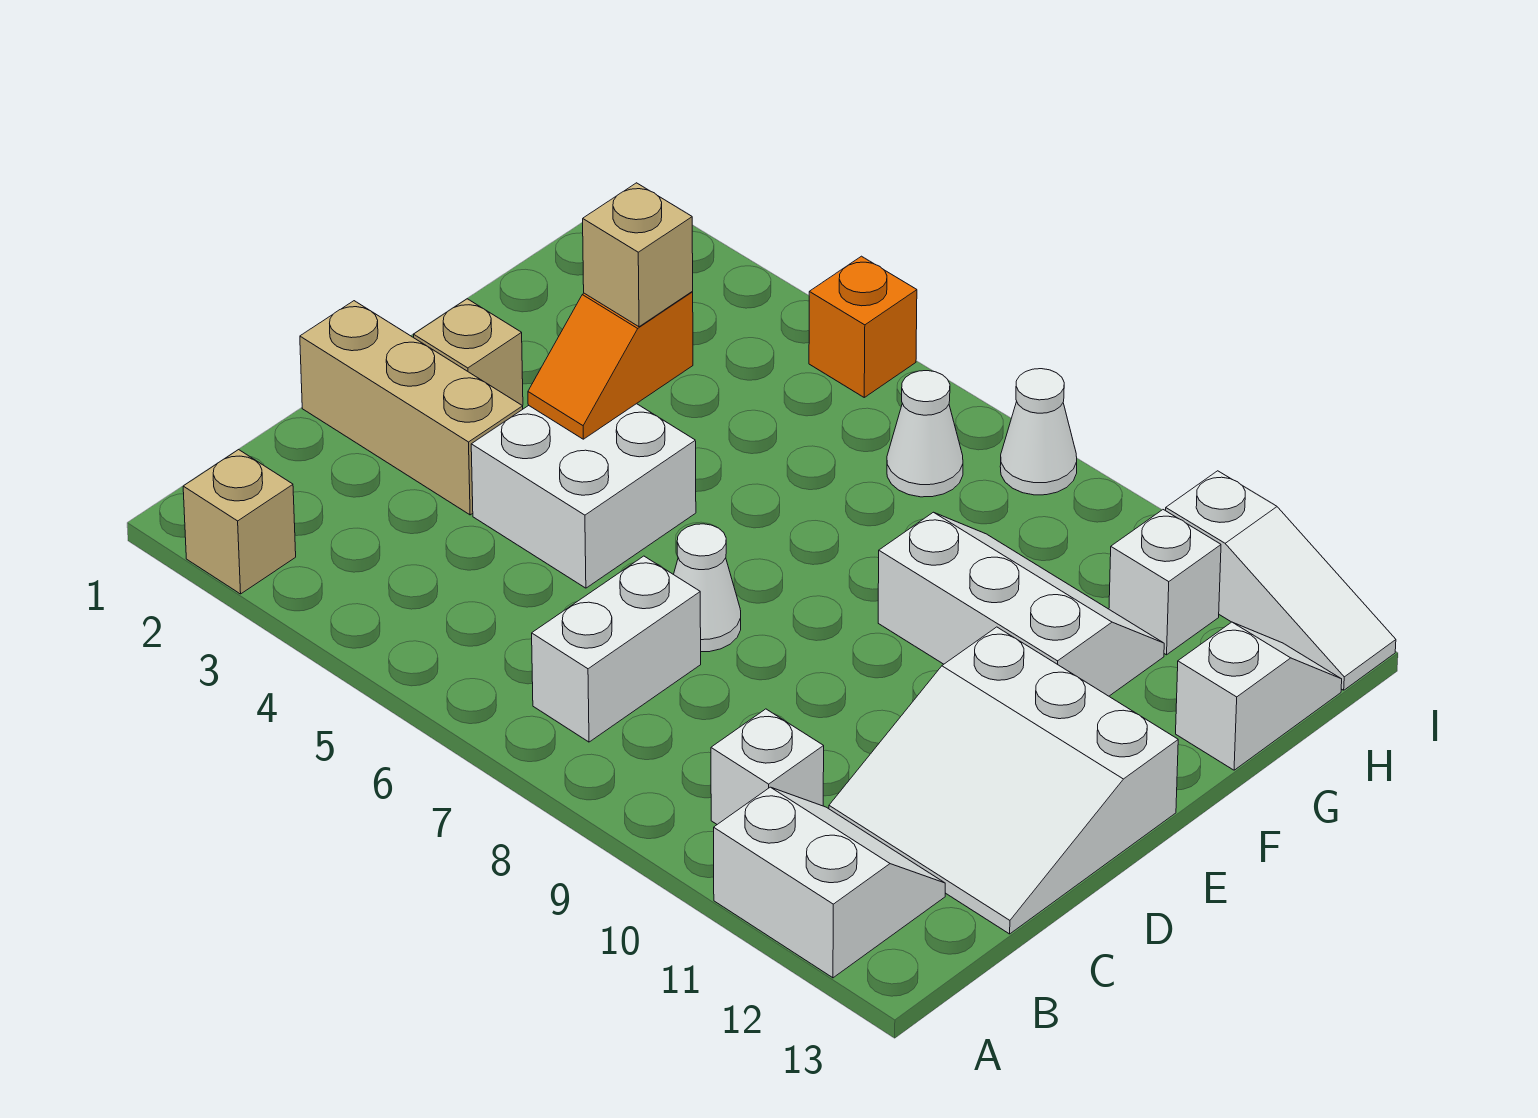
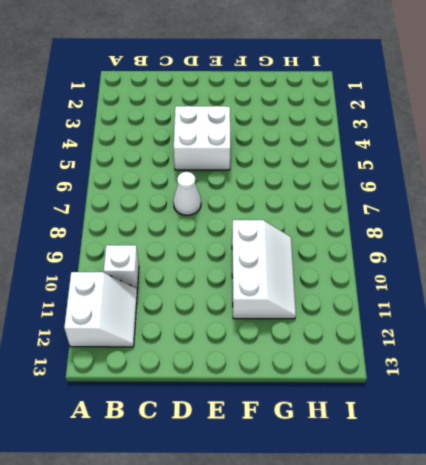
none -> tan brick A2 level 1
none -> white brick B7:C7 level 1
none -> white slope C11:E13 level 1 top E

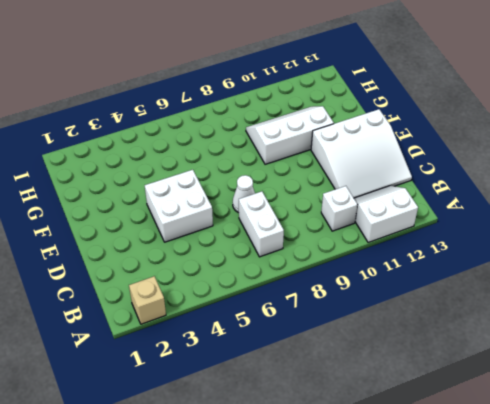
none -> tan brick D1:D3 level 1
none -> tan brick E2 level 1
none -> white slope G13:H13 level 1 top G

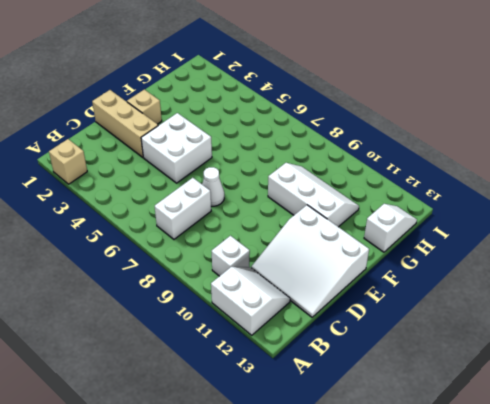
none -> white cone H7 level 1
none -> white brick H11 level 1
none -> orange brick I5 level 1

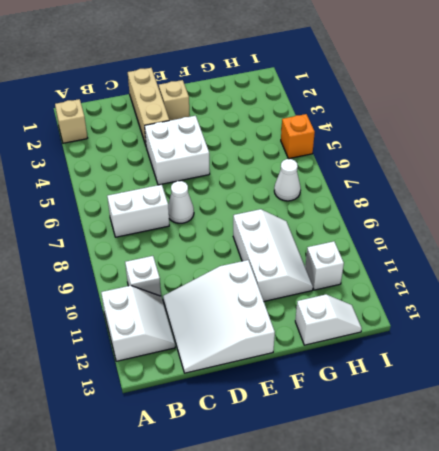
none -> white cone I8 level 1
none -> white slope I11:I13 level 1 top 11
none -> orange slope E4:F4 level 2 top F

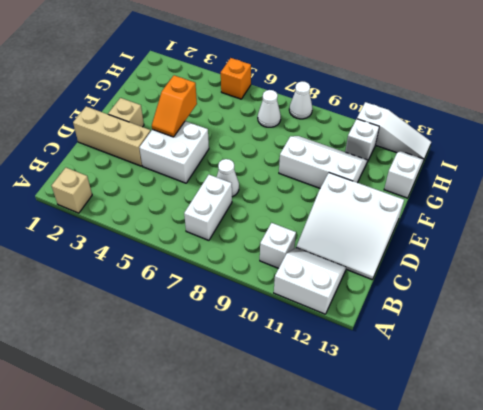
none -> tan brick F4 level 3

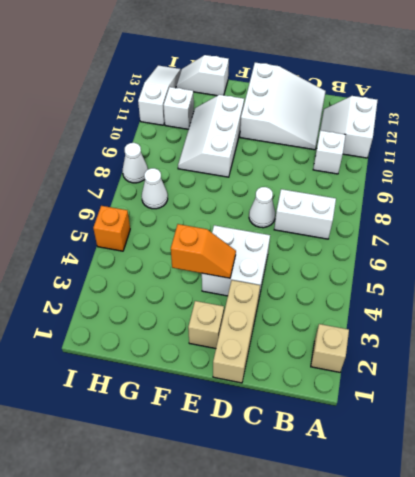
none -> tan brick F4 level 3

